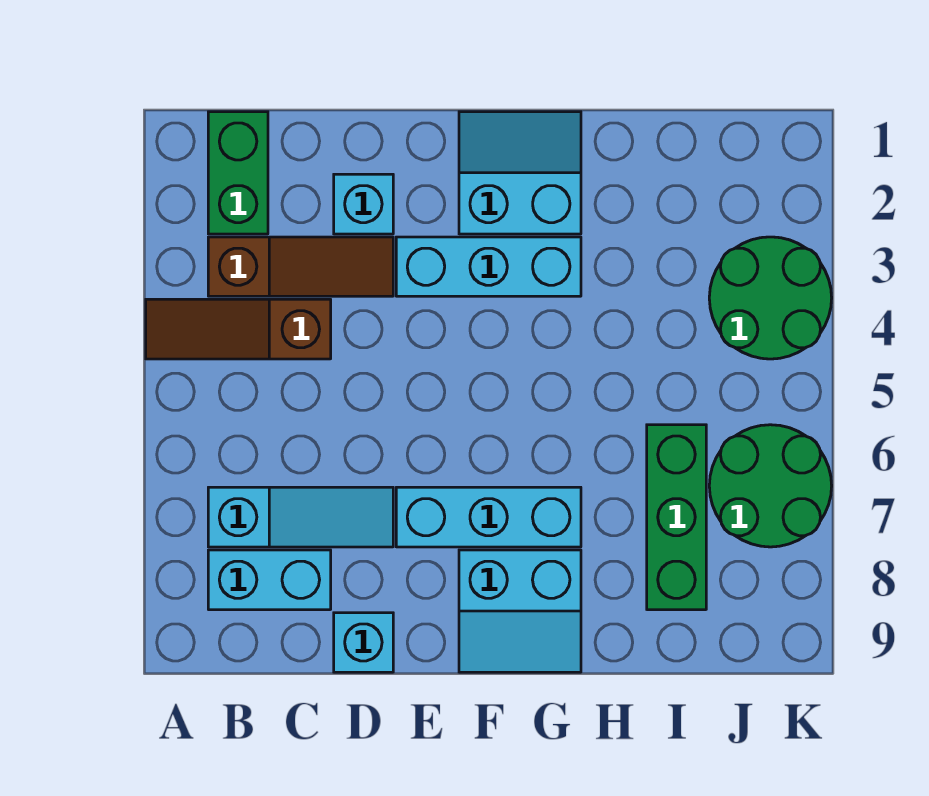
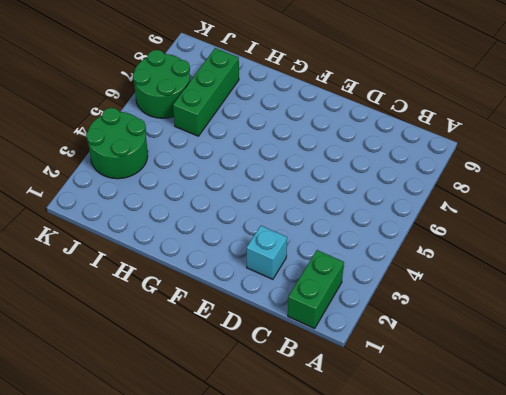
none -> brown slope A4:C4 level 1 top C
none -> brown slope B3:D3 level 1 top B
none -> cyan slope B7:D7 level 1 top B

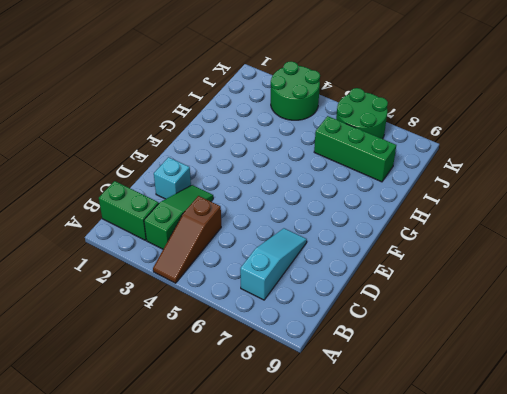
green slope B3:D3 level 1 top B -> brown slope B3:D3 level 1 top B
none -> cyan brick B8:C8 level 1
none -> cyan brick D9 level 1
none -> cyan brick E3:G3 level 1

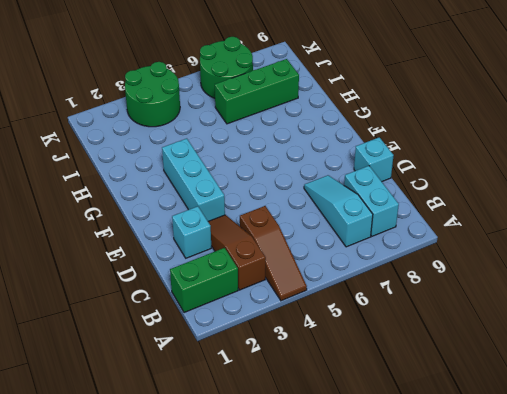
none -> cyan brick E7:G7 level 1
none -> cyan slope F1:G2 level 1 top 2
none -> cyan slope F8:G9 level 1 top 8

